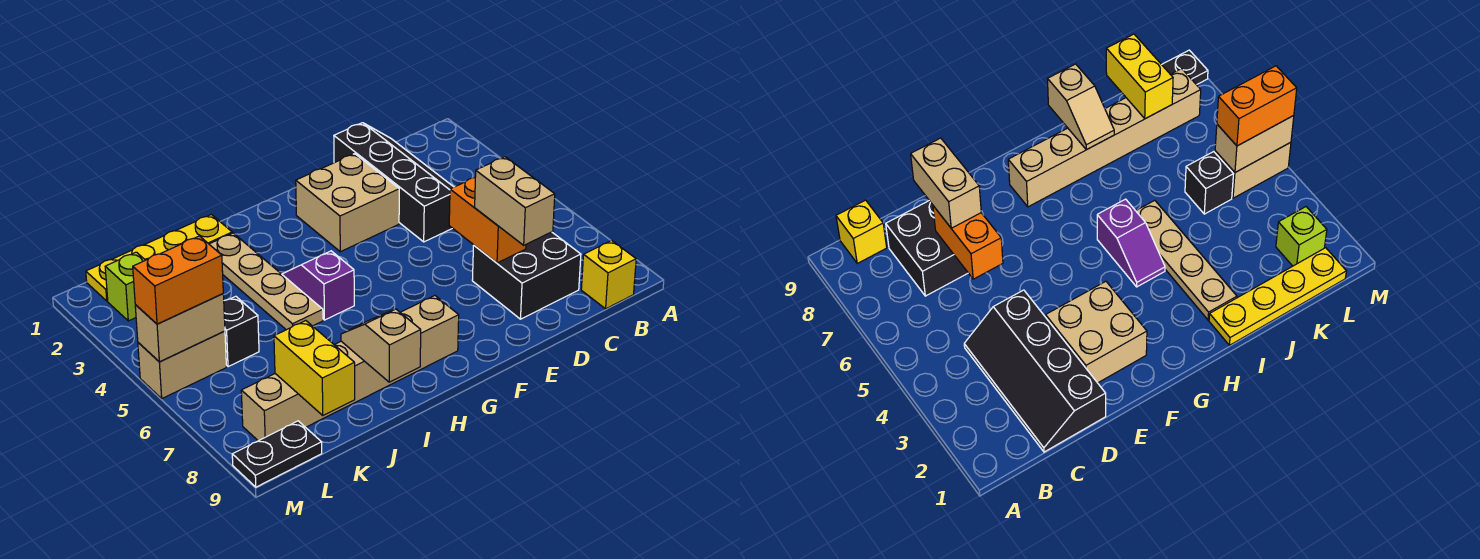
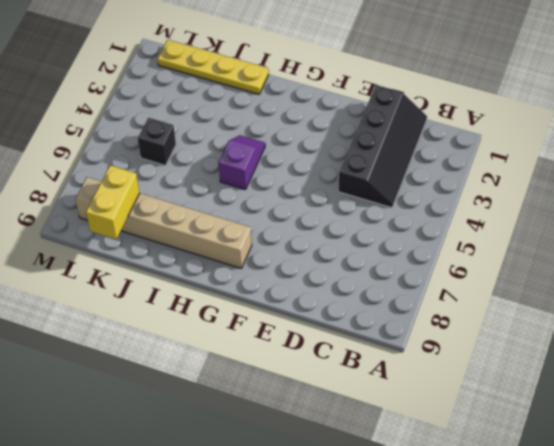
none -> yellow brick B9 level 1
none -> black brick C7:D8 level 1
none -> tan brick E2:F3 level 1

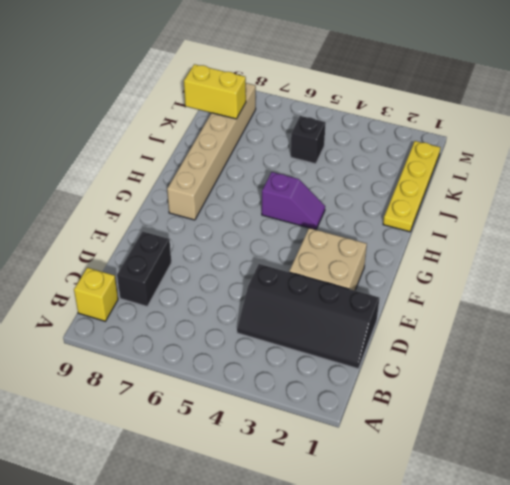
black brick C8:D8 level 1 -> black brick C7:D8 level 1
none -> tan plate I2:I5 level 1
none -> lime brick L2 level 1
none -> tan brick L5:M5 level 1

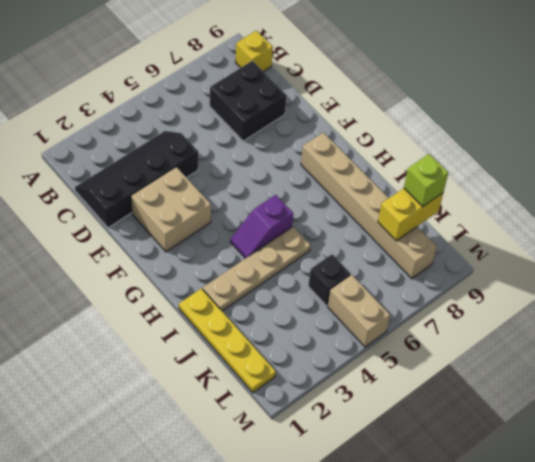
lime brick K9 level 3 -> lime brick L2 level 1
none -> black plate L9:M9 level 1
none -> orange brick D6:D7 level 2
none -> tan slope I8:I9 level 2 top 9

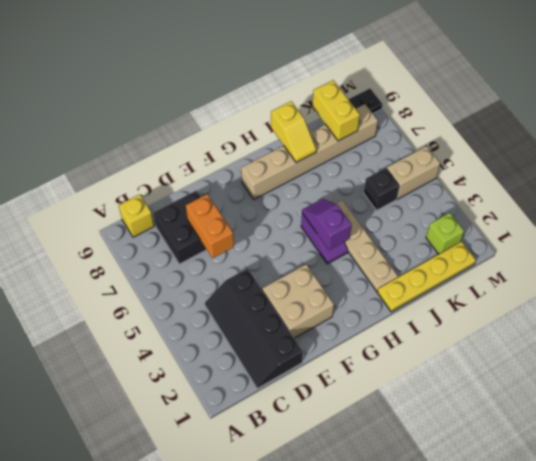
purple slope H4:H5 level 2 top 4 -> none
yellow slope I8:I9 level 2 top 9 -> tan slope I8:I9 level 2 top 9
none -> tan brick L5:M5 level 2
none -> tan brick D7:D8 level 3
none -> orange brick L5:M5 level 3

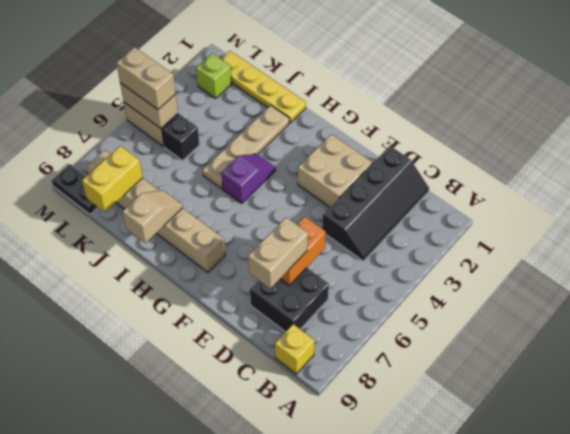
tan brick L5:M5 level 3 -> orange brick L5:M5 level 3

